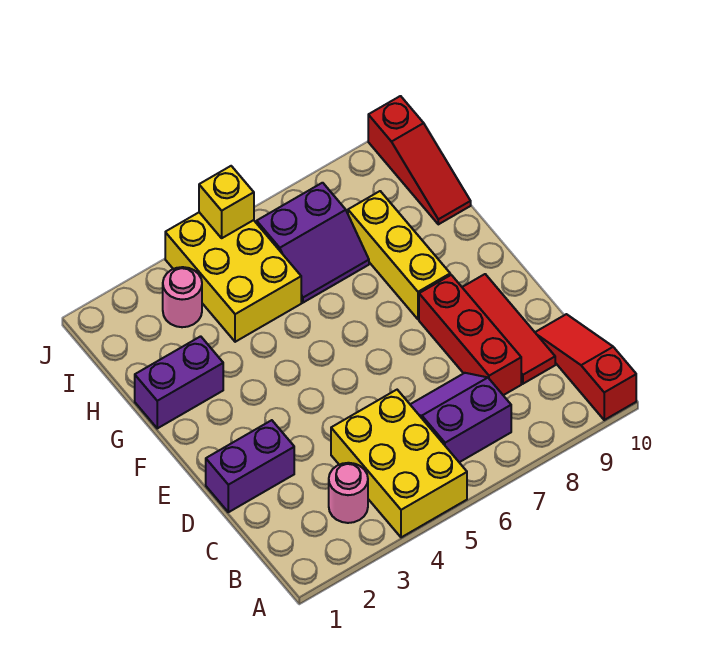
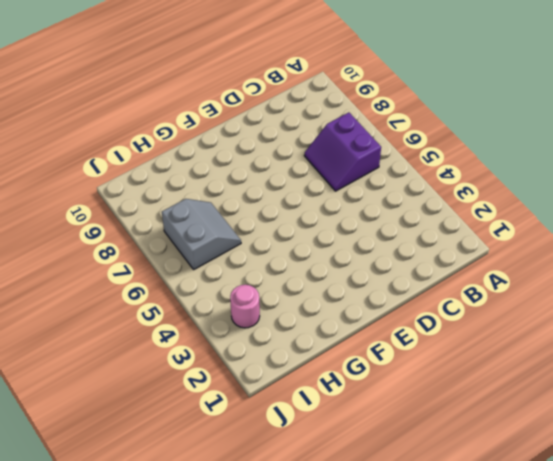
grey slope H6:I7 level 1 top I -> purple slope H6:I7 level 1 top I
none -> yellow brick A4:C5 level 1
none -> red slope A10:C10 level 1 top A
none -> pink round brick B3 level 1

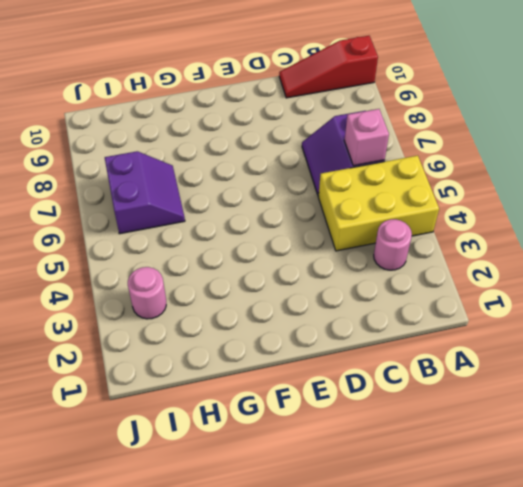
pink brick B6 level 2 -> none
none -> red brick C8:E8 level 1
none -> red tile C9:E9 level 1
none -> purple brick D1:D2 level 1

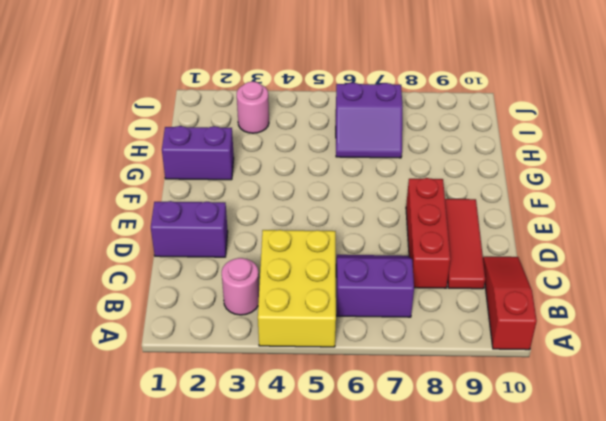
none -> yellow brick F8:H8 level 1
none -> yellow brick H4:J5 level 1
none -> red slope H10:J10 level 1 top J

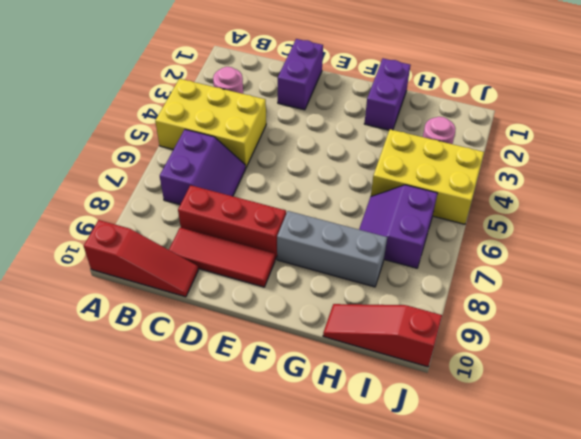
grey brick F8:H8 level 1 -> yellow brick F8:H8 level 1
none -> yellow brick J5 level 2

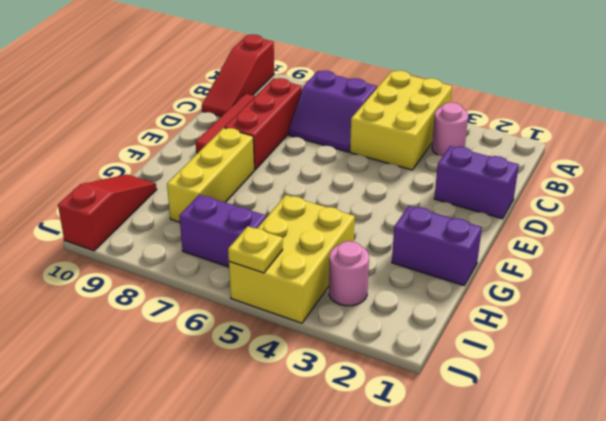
yellow plate J5 level 2 -> yellow brick J5 level 2

